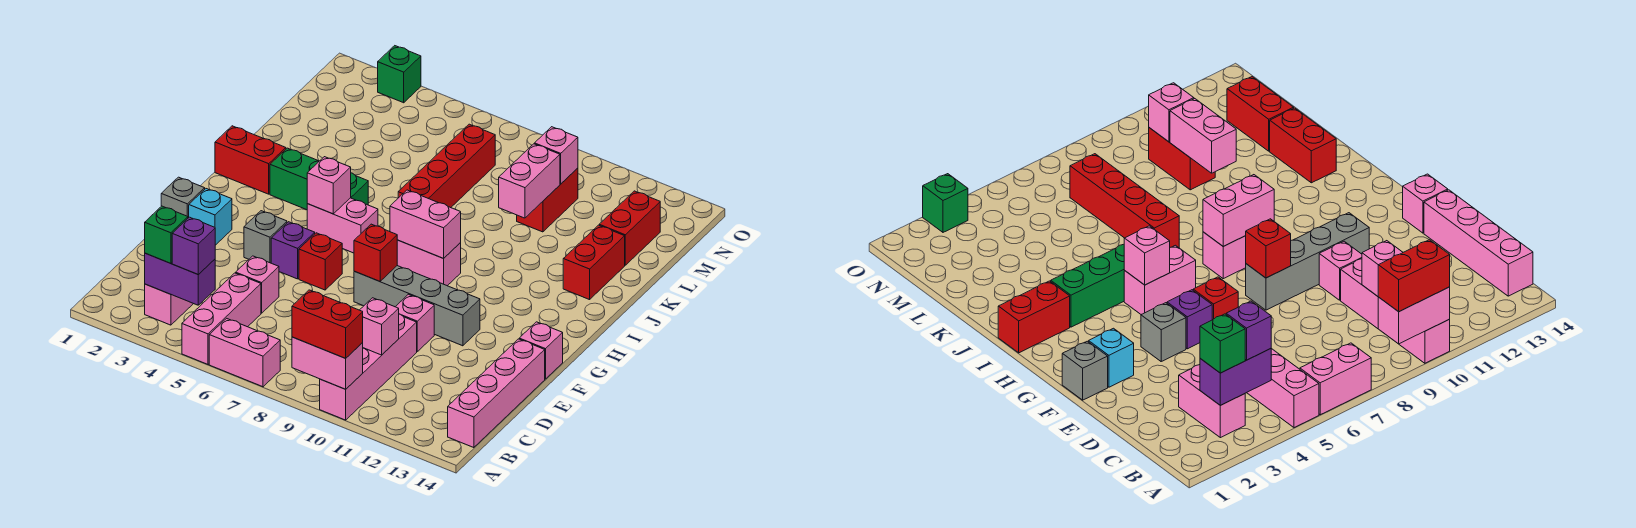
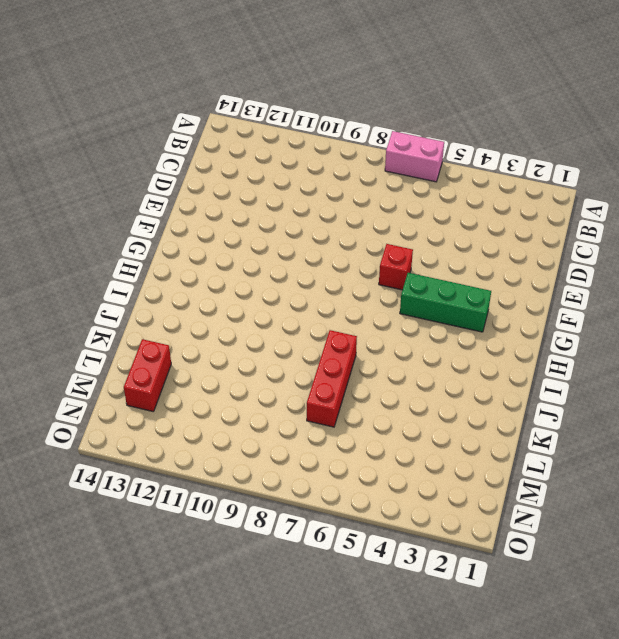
green brick G3:G5 level 1 -> green brick I3:I5 level 1
red brick J7:L7 level 1 -> red brick J7:M7 level 1
none -> pink brick A5:C5 level 1
none -> pink brick A10:D10 level 1
none -> pink brick B3:C3 level 1
none -> pink brick B14:E14 level 1

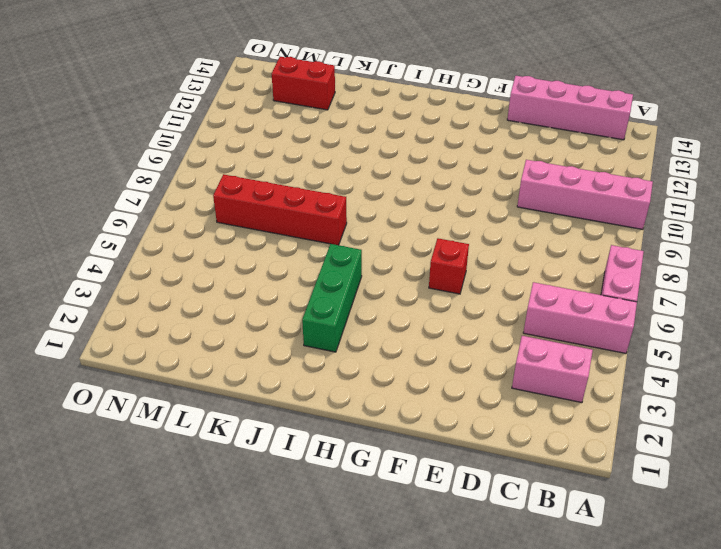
none -> pink brick D5 level 1
none -> pink brick E10 level 1
none -> grey brick F1 level 1
none -> cyan brick F2 level 1

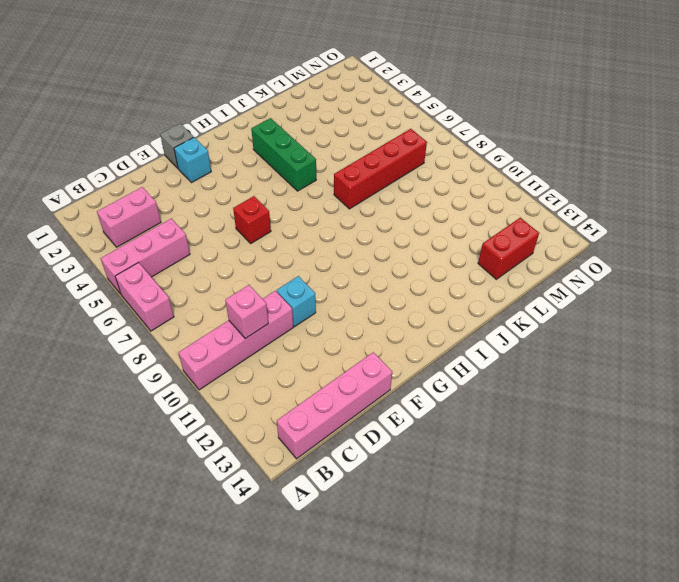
cyan brick E10 level 1 -> pink brick E10 level 1
none -> pink brick D5 level 1
none -> grey brick F4 level 1
none -> purple brick F5 level 1
none -> grey brick F8:F11 level 1

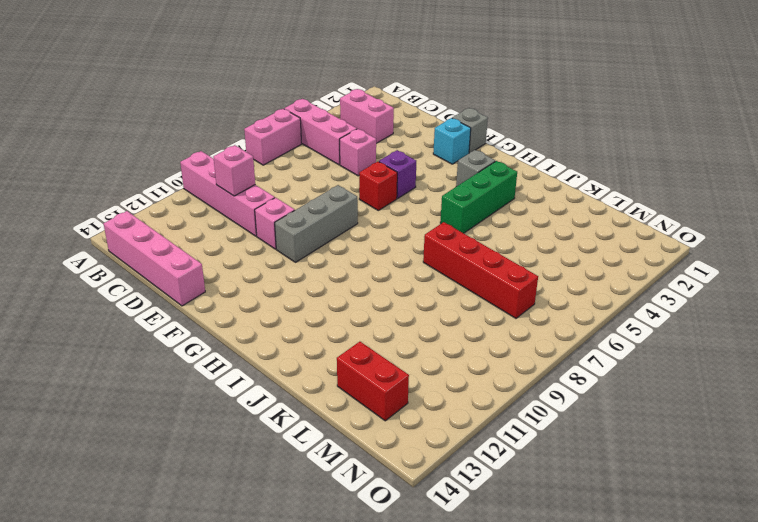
grey brick F8:F10 level 1 -> grey brick F8:F11 level 1
grey brick H3 level 1 -> grey brick F4 level 1
none -> pink brick F14 level 1
none -> pink brick H5:H6 level 1
none -> pink brick H8:H9 level 1
none -> red brick I1:I2 level 1

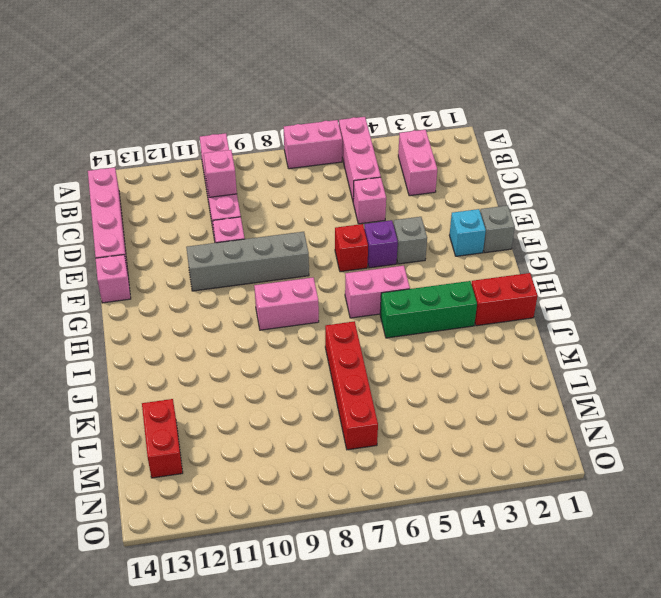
none -> red brick J13:K13 level 1
none -> red brick L10:M10 level 1
none -> green brick O3 level 1
none -> pink brick A9:A10 level 2

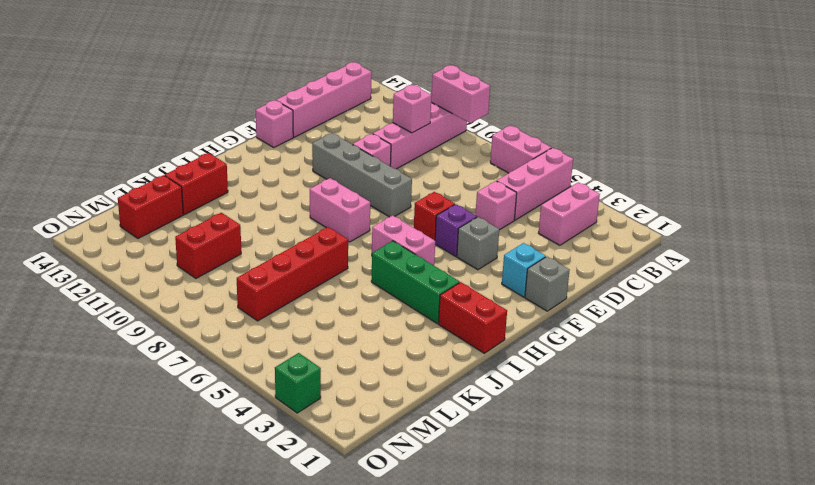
none -> purple brick B3:B4 level 2
none -> red brick F8 level 2
none -> pink brick H5 level 2
none -> pink brick H8:H9 level 2

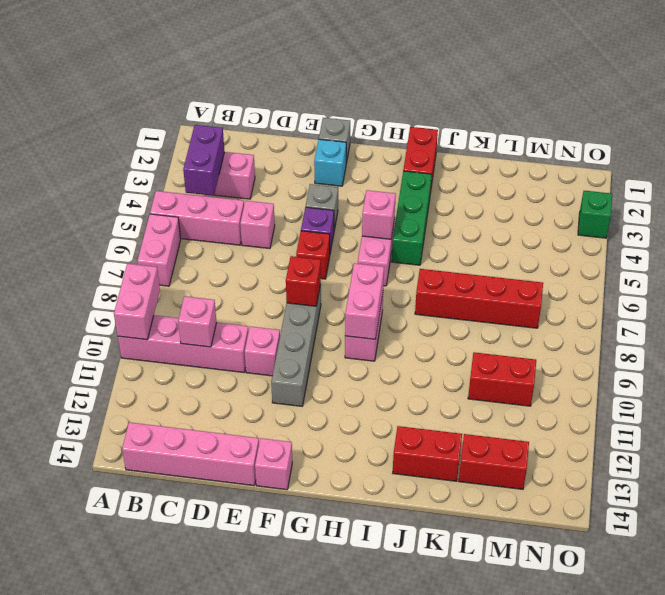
none -> pink brick K10:L10 level 2
none -> pink brick M10 level 2
none -> red brick A9:A10 level 3
none -> green brick B3 level 3

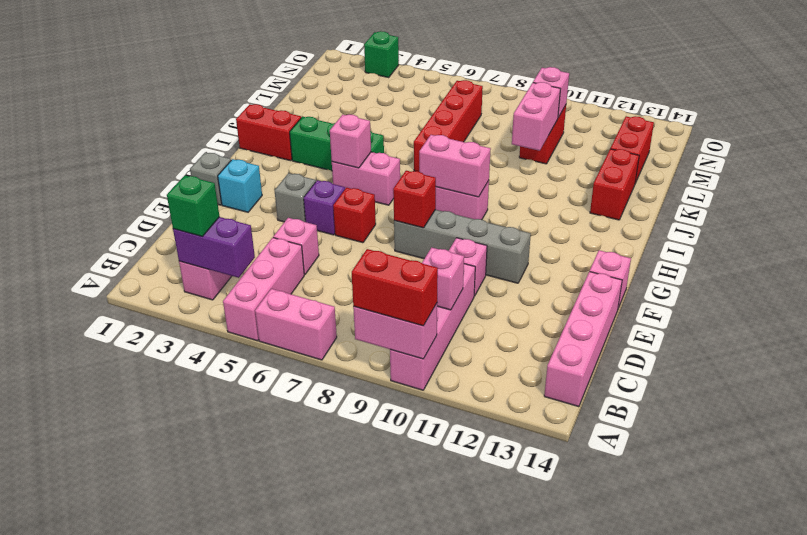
none -> purple brick B4 level 3

